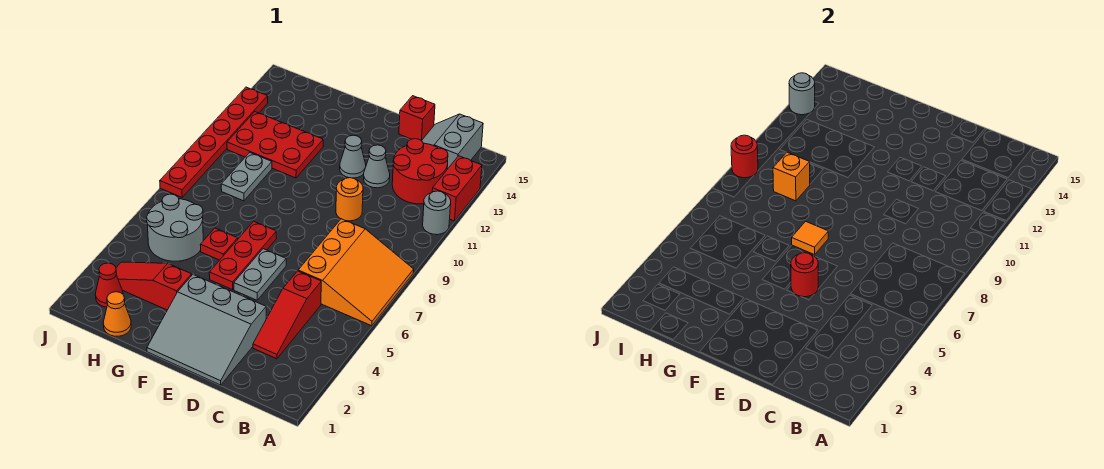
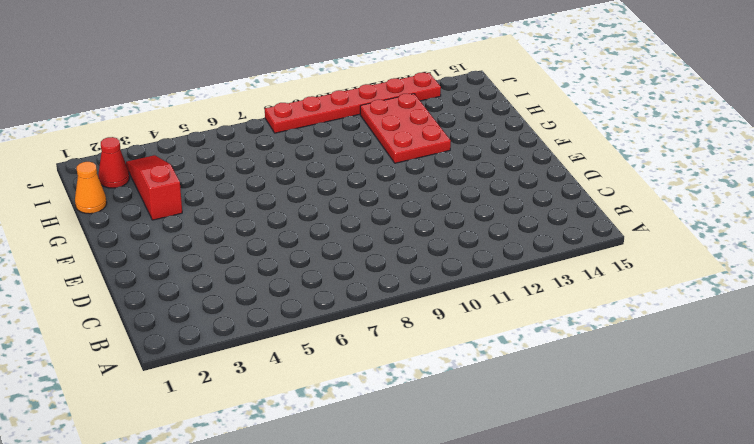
none -> orange slope A6:C8 level 1 top C
none -> grey round brick A11 level 1
none -> red brick A12:A13 level 1

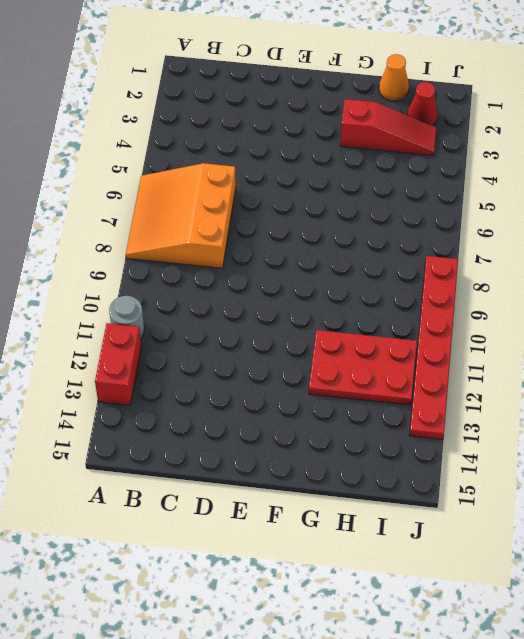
none -> red round brick B12:C13 level 1
none -> grey slope B14:C15 level 1 top B
none -> red slope C3:C5 level 1 top 5

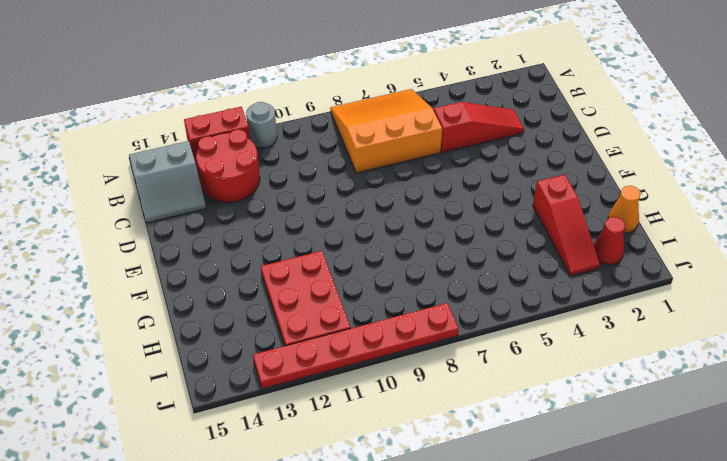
none -> grey slope D1:F3 level 1 top 3
none -> orange round brick D10 level 1
none -> grey cone D12 level 1

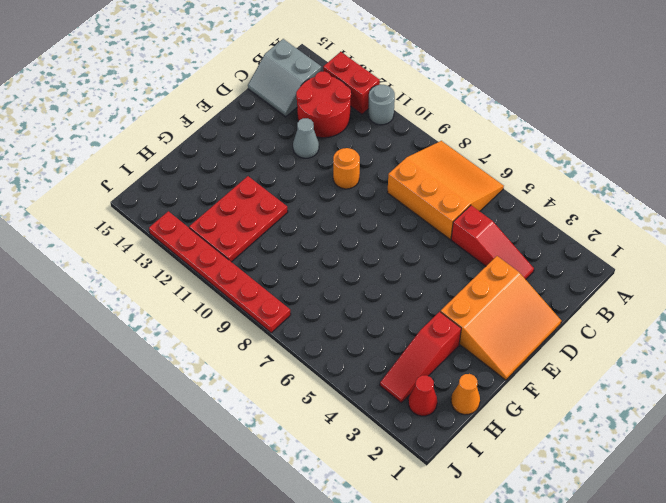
orange slope D1:F3 level 1 top 3 -> grey slope D1:F3 level 1 top 3
none -> red brick D15 level 1
none -> grey plate E5:E6 level 1
none -> grey cone E12 level 1

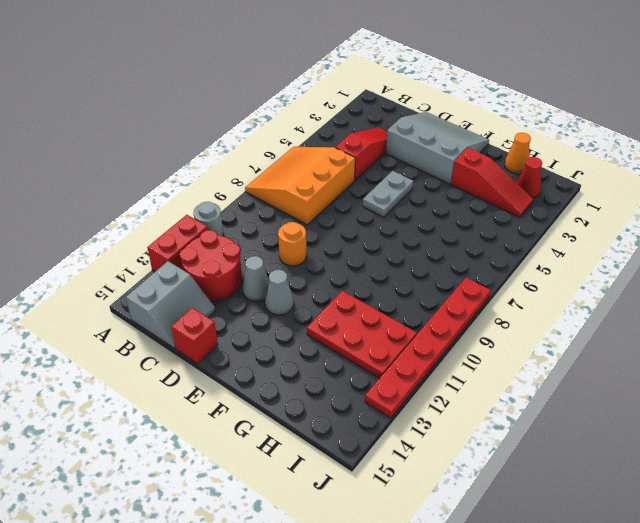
none -> red plate F5:F7 level 1
none -> red plate G6 level 1
none -> grey round brick H5:I6 level 1

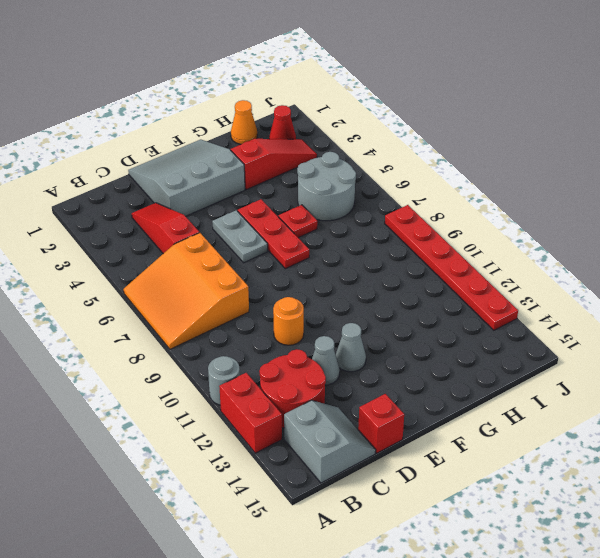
none -> red plate G11:I12 level 1
none -> grey plate H9:H10 level 1
none -> red round brick E5 level 2

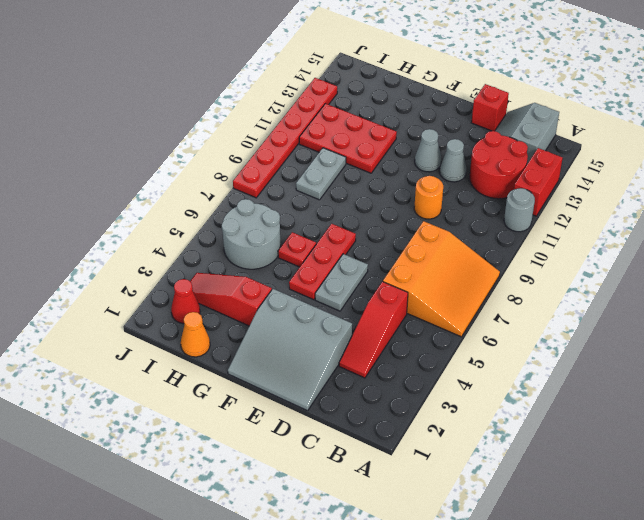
none -> red round brick E5 level 2
none -> orange tile F7 level 2
none -> orange brick H9 level 2

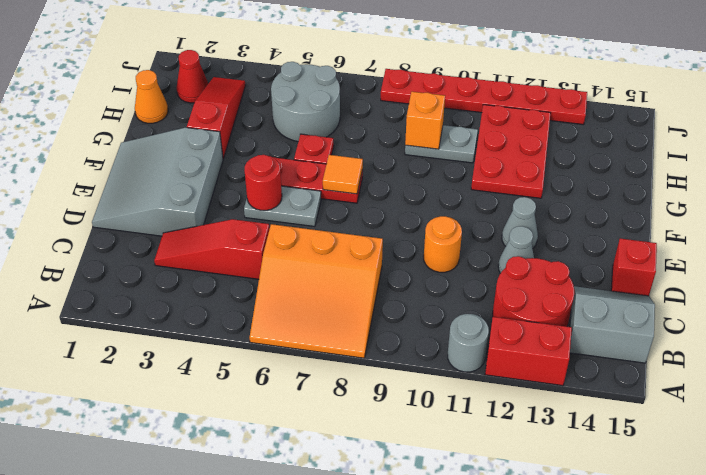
none -> red round brick J9 level 2
none -> grey round brick J13 level 2

